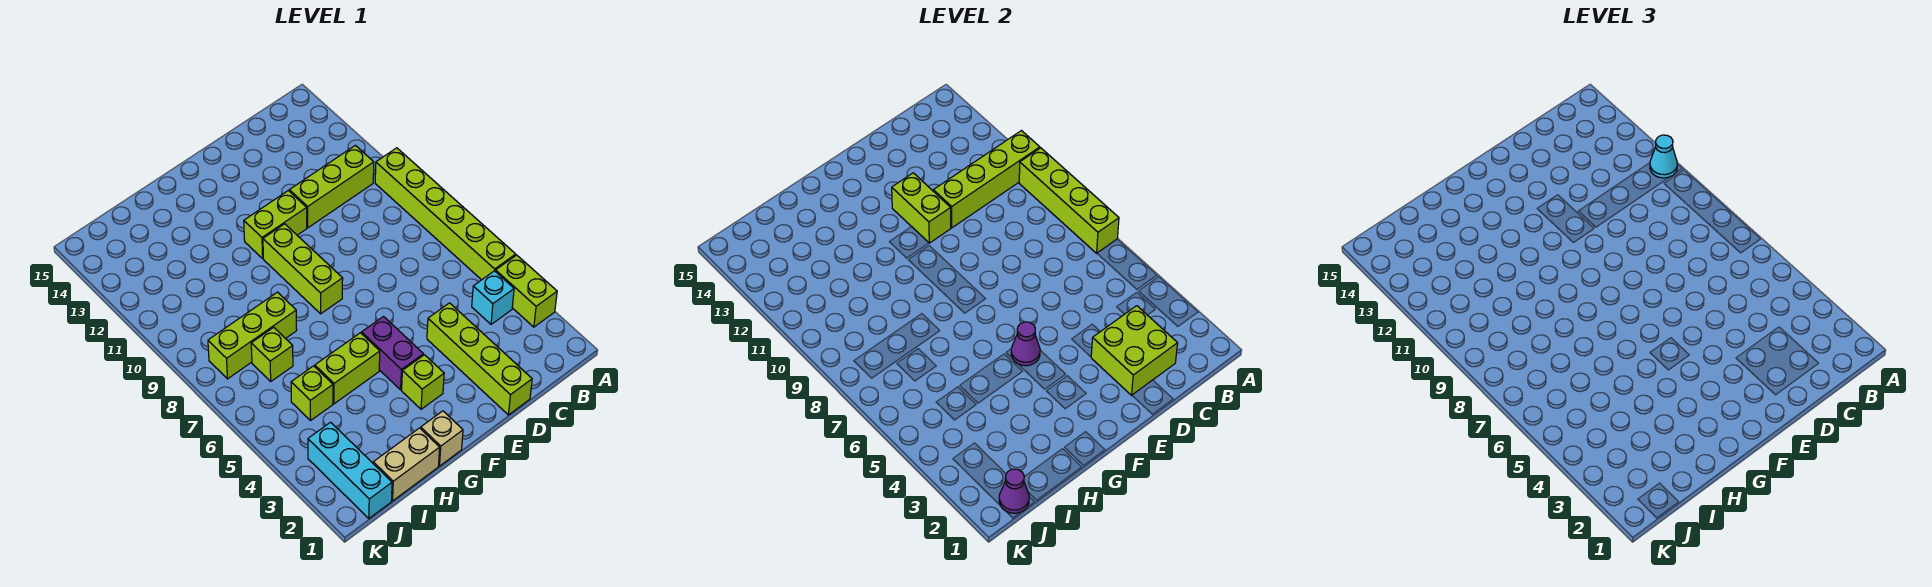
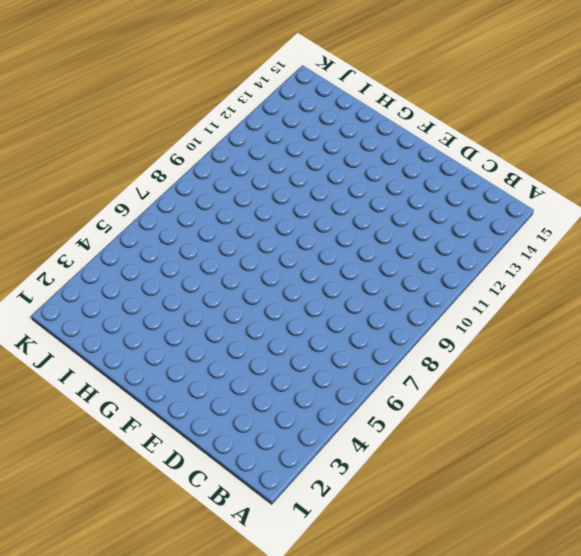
none -> lime brick A3:A4 level 1
none -> lime brick A5:A10 level 1
none -> cyan brick B4 level 1

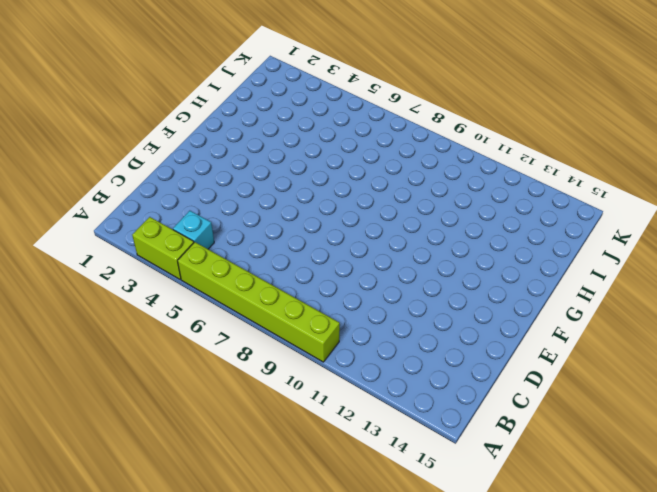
none -> lime brick B11:D11 level 1
none -> lime brick D1:D4 level 1
none -> lime brick E11:F11 level 1

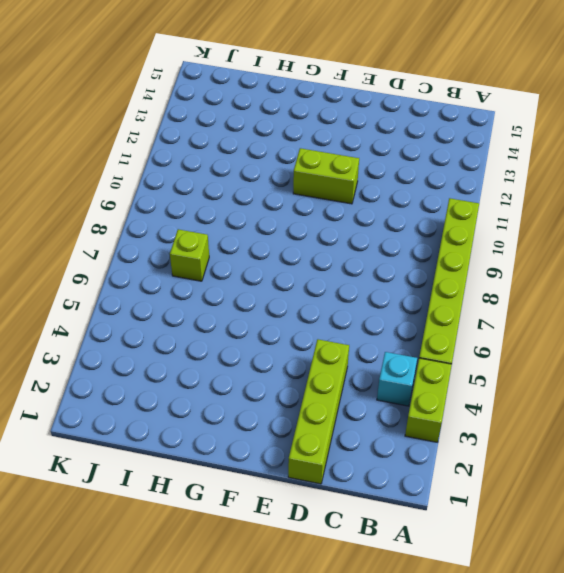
none -> lime brick B11:D11 level 1
none -> lime brick F3 level 1
none -> purple brick F4:F5 level 1

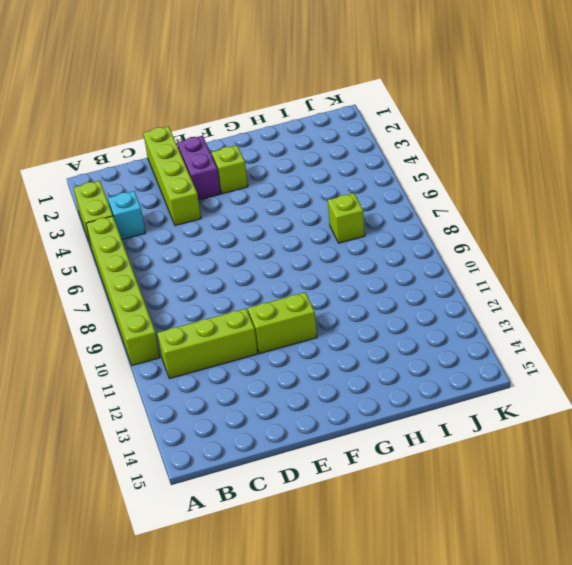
purple brick E2:E3 level 1 -> purple brick F4:F5 level 1
none -> lime brick F8:F10 level 1
none -> tan brick G1 level 1
none -> lime brick G5:H5 level 1

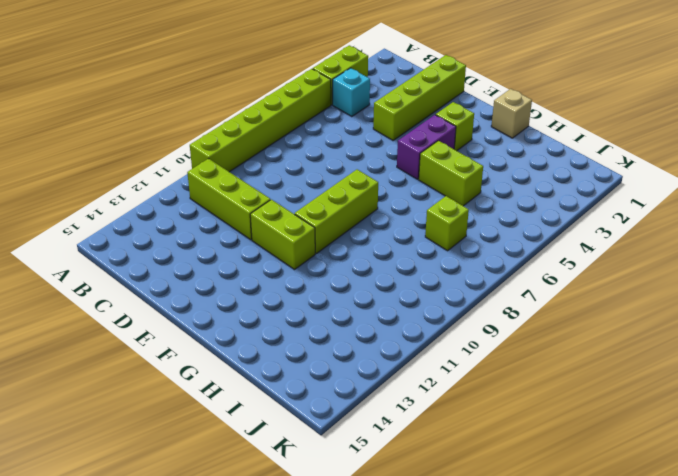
none -> tan brick H1:I1 level 1
none -> lime brick H8:J8 level 1
none -> lime brick I5 level 1

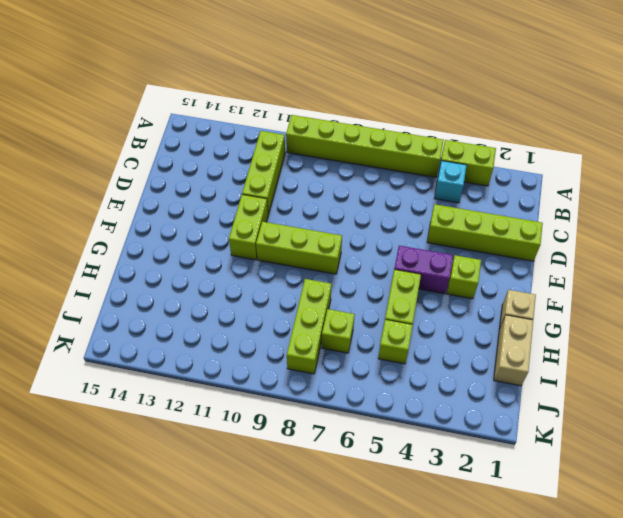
none -> cyan brick J1:J3 level 1
none -> lime brick A7:A10 level 2
none -> lime brick A11:D11 level 2

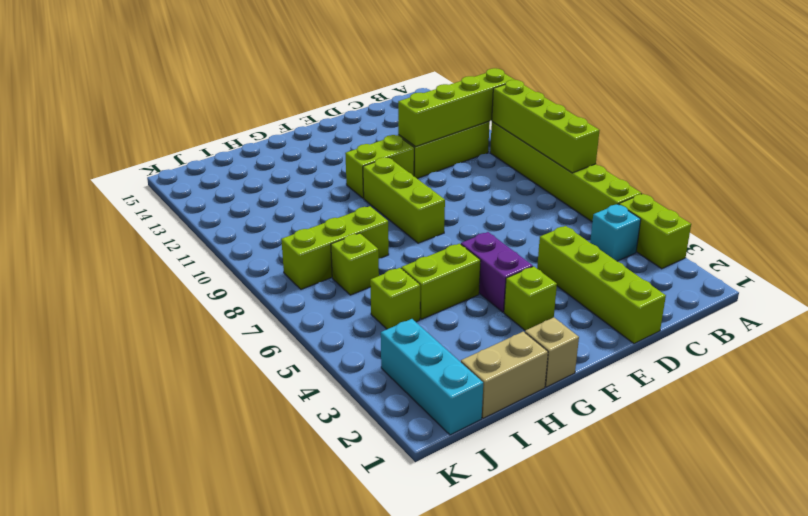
none -> lime brick C2:D3 level 2
none -> lime brick E11:E12 level 2
none -> purple cone F5 level 2

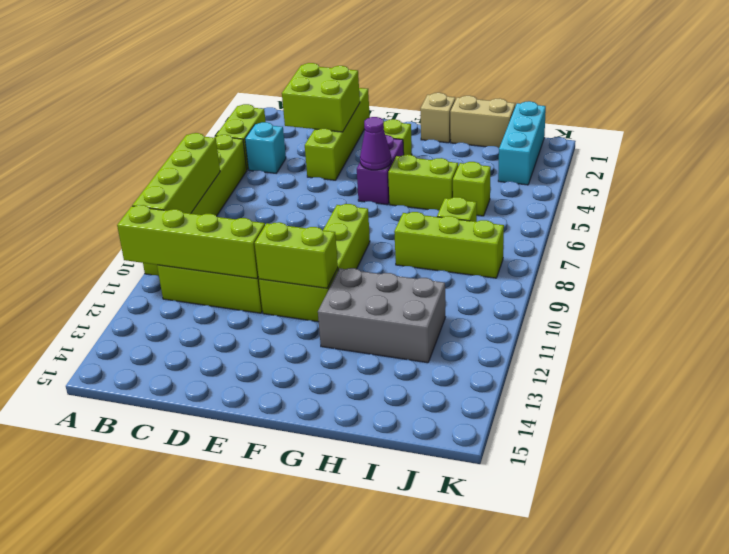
lime brick E11:F11 level 2 -> lime brick E11:E12 level 2
grey brick G11:I12 level 1 -> none
none -> purple cone J1 level 2
none -> cyan cone A11 level 3

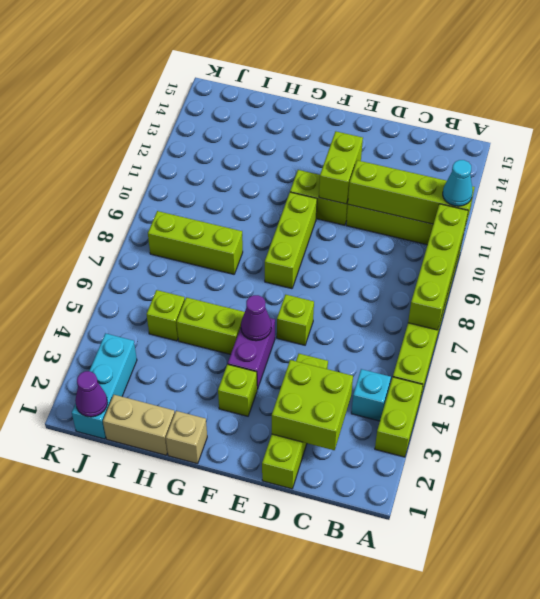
lime brick E6 level 1 -> lime brick I7 level 1

